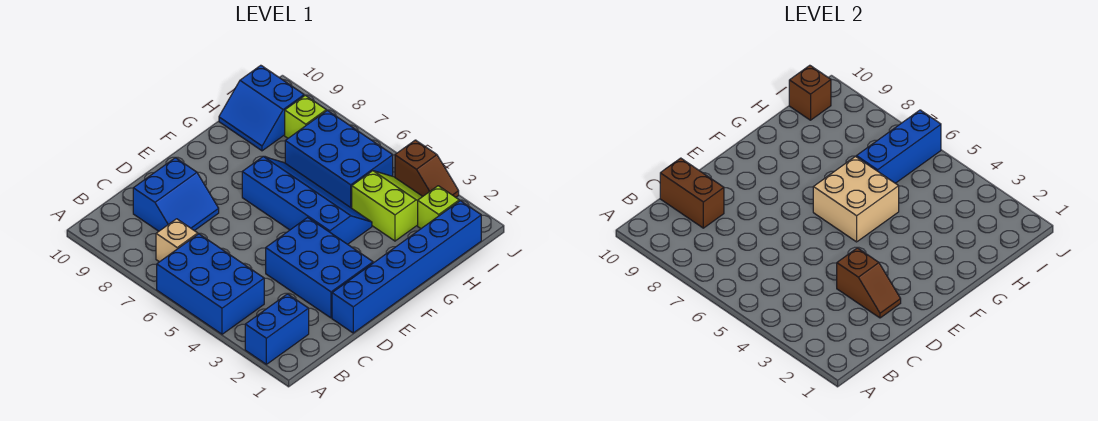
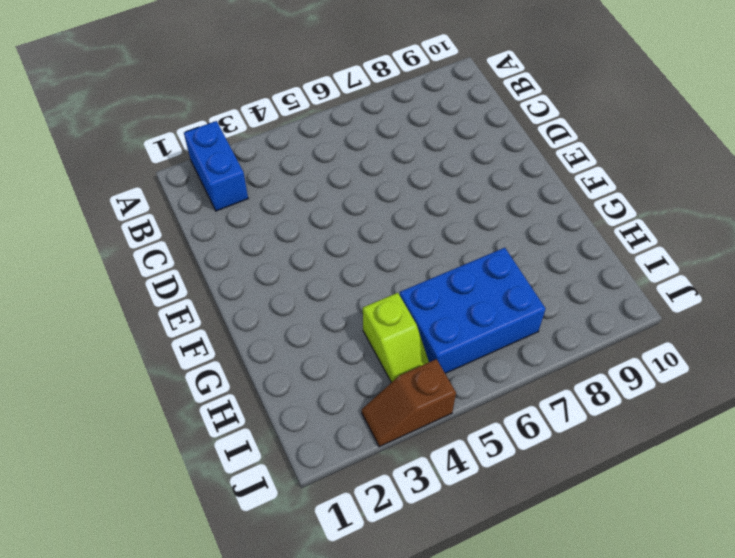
lime slope H4:I4 level 1 top H -> lime slope H3:I4 level 1 top H
none -> blue brick A4:B6 level 1
none -> tan brick B7 level 1
none -> blue slope C8:D9 level 1 top 9

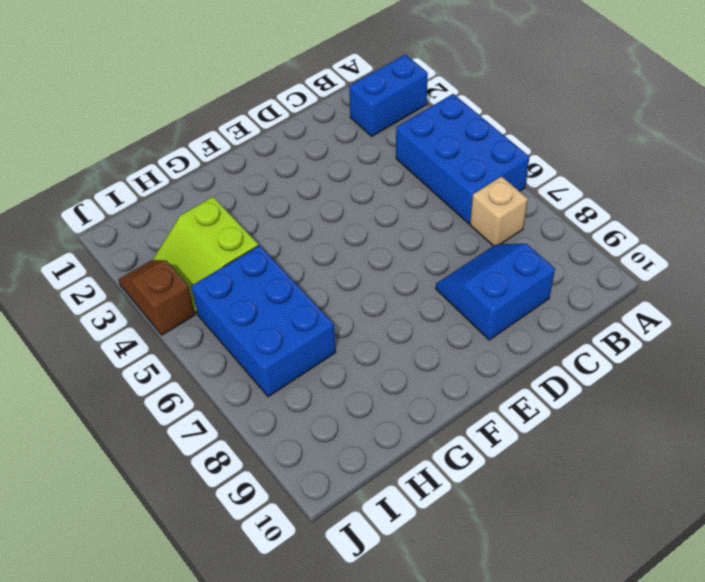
none -> blue brick D1:I1 level 1
none -> blue brick D2:E4 level 1
none -> blue slope F4:G7 level 1 top F

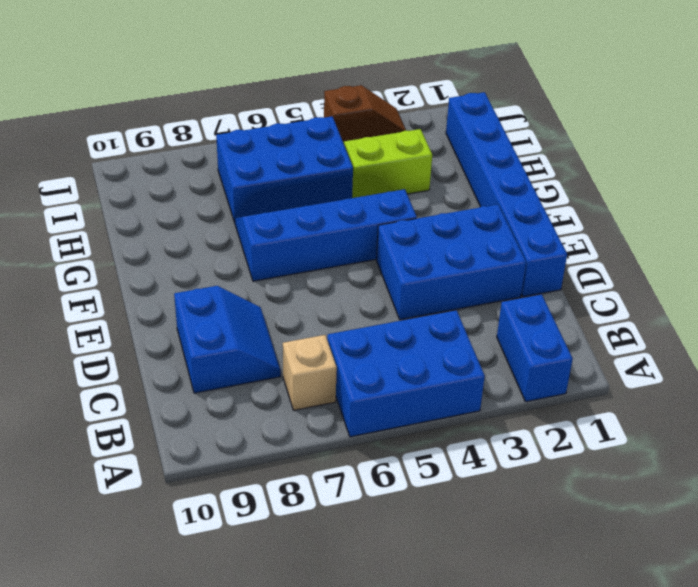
none -> blue slope H9:I10 level 1 top I
none -> lime brick I2 level 1
none -> lime brick I8 level 1

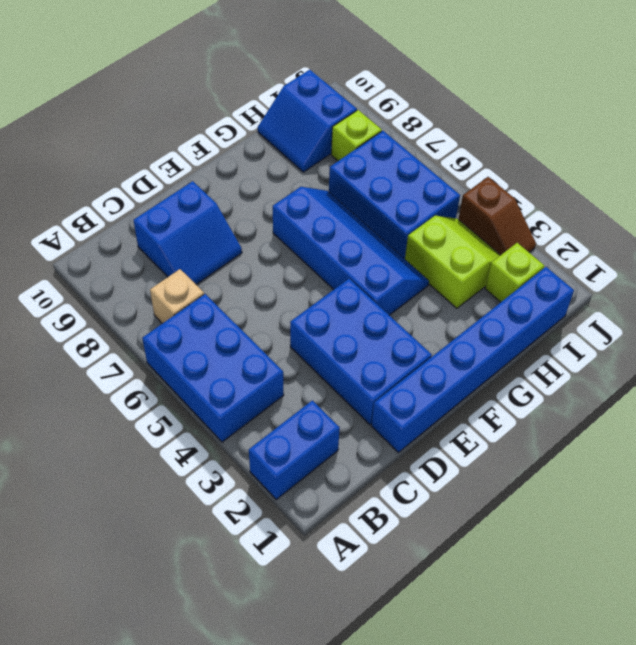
none -> brown brick C9:C10 level 2
none -> brown slope D2:D3 level 2 top 3
none -> tan brick F5:G6 level 2

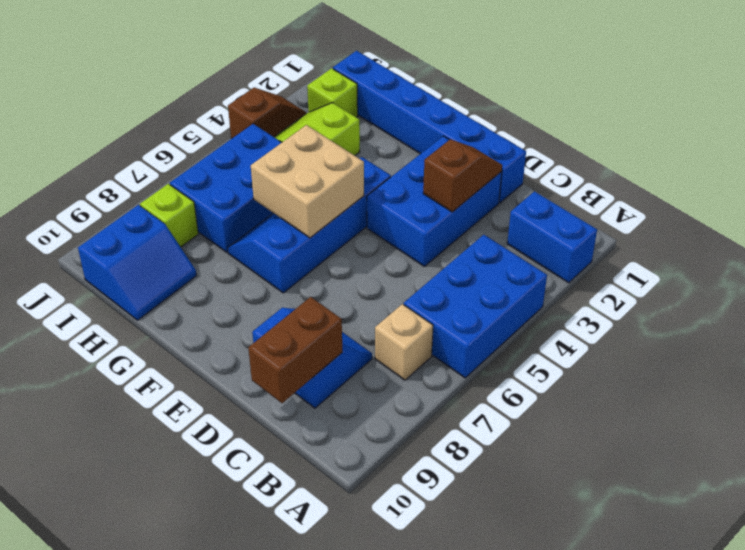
none -> blue brick H6:J6 level 2
none -> brown brick I10 level 2

